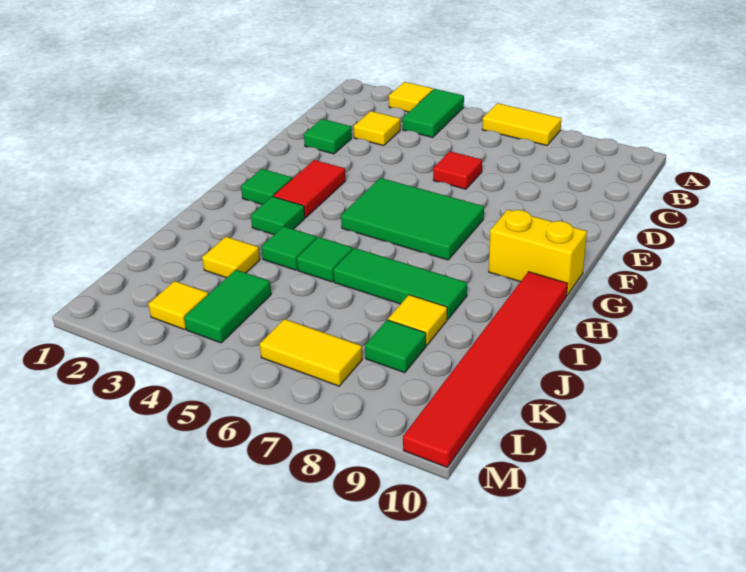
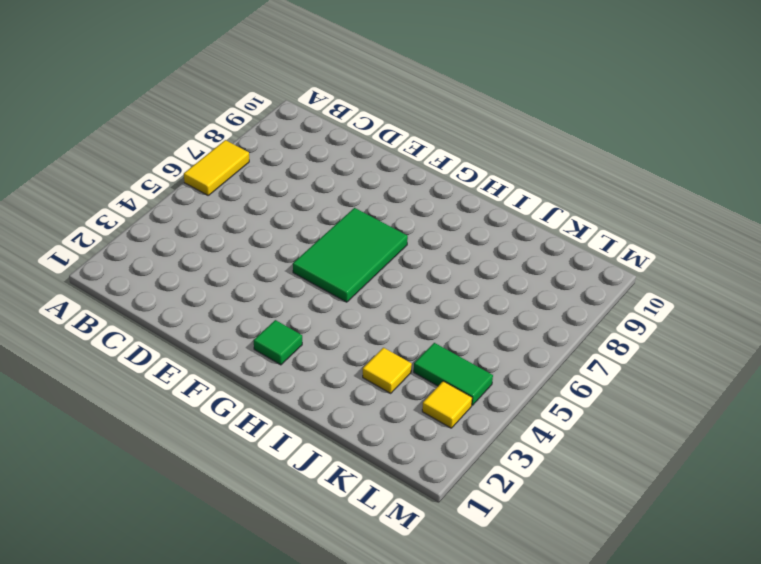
none -> yellow tile A3 level 1
none -> green tile A4:B4 level 1
none -> yellow tile C3 level 1

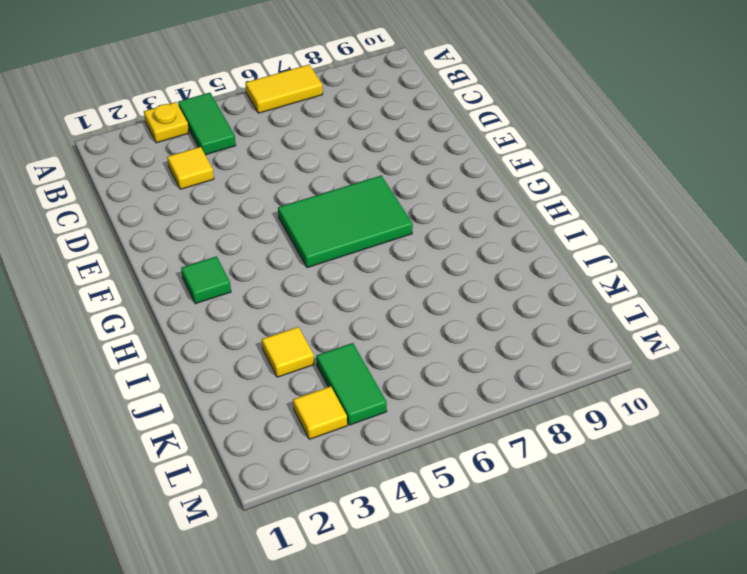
yellow plate A3 level 1 -> yellow tile A3 level 1
none -> green tile D2 level 1
none -> red tile D6 level 1
none -> red tile F3:G3 level 1

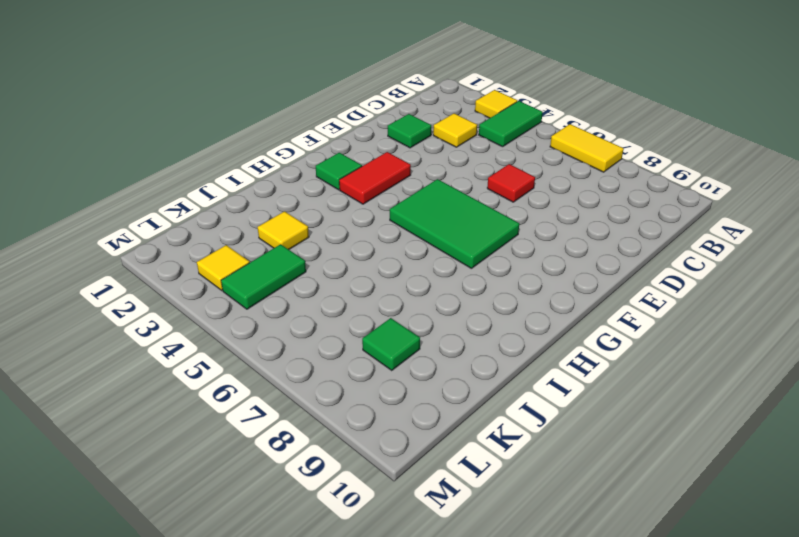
none -> yellow brick G9:G10 level 1
none -> green tile H3 level 1
none -> red tile H10:M10 level 1

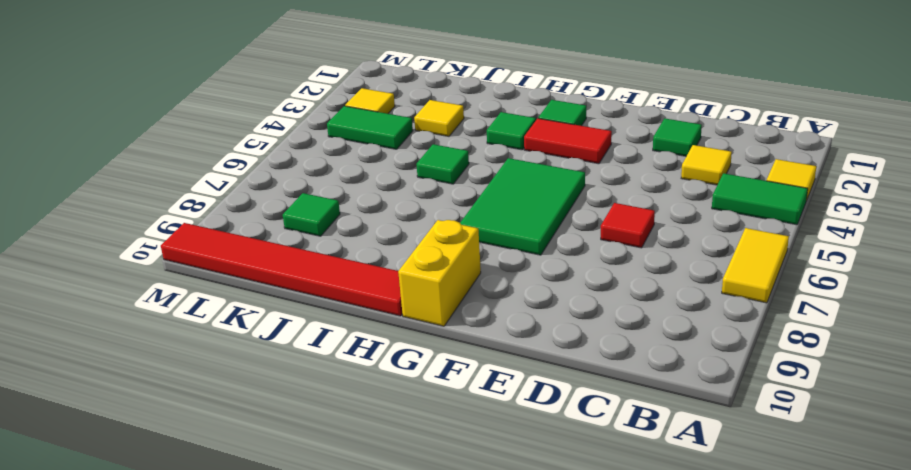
none -> green tile I4 level 1
none -> green tile I6:I8 level 1
none -> yellow tile J8 level 1

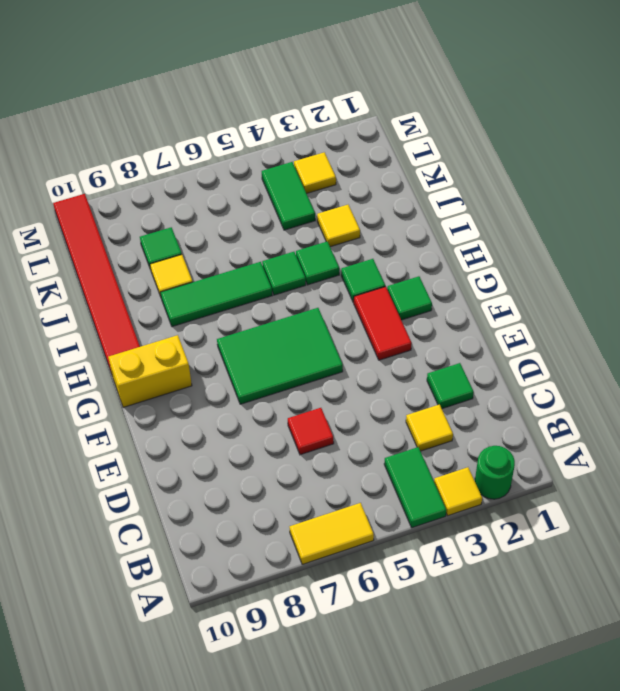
green round brick A2 level 1 -> none
none -> yellow tile L6:L7 level 1

